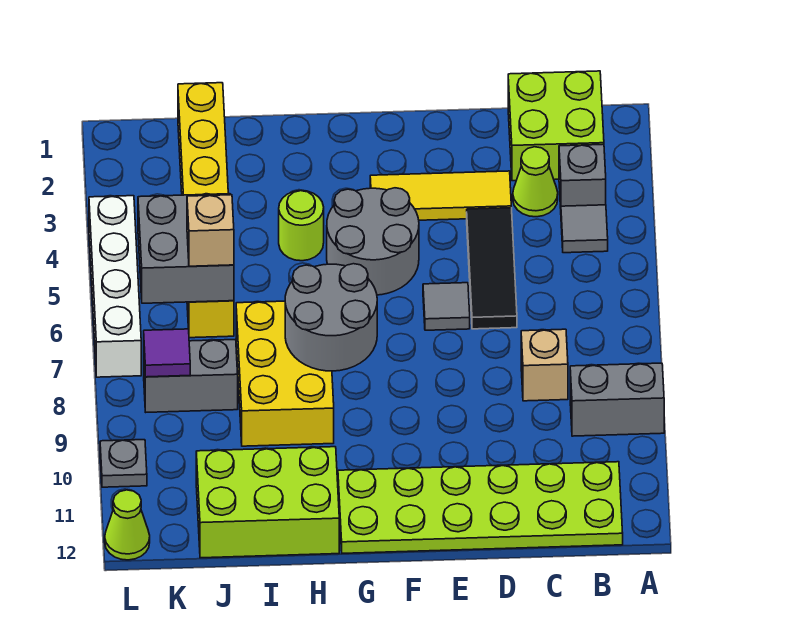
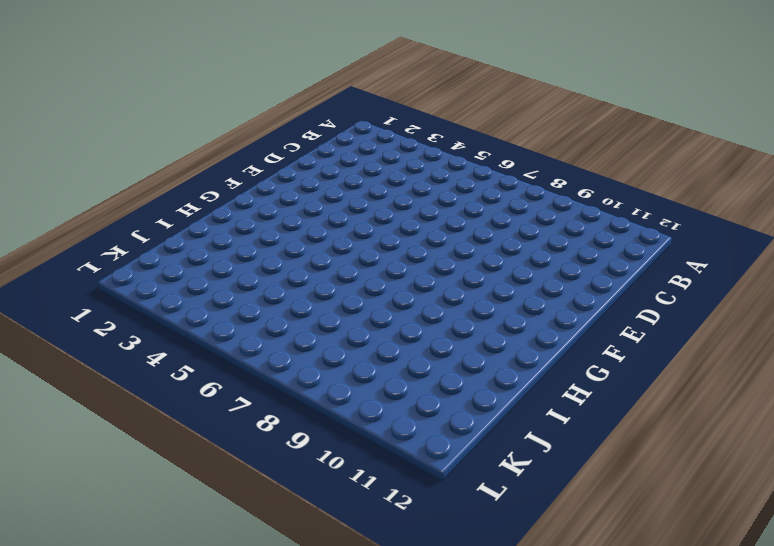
none -> grey brick A9:B9 level 1
none -> lime brick B1:C2 level 1
none -> grey brick B3 level 1

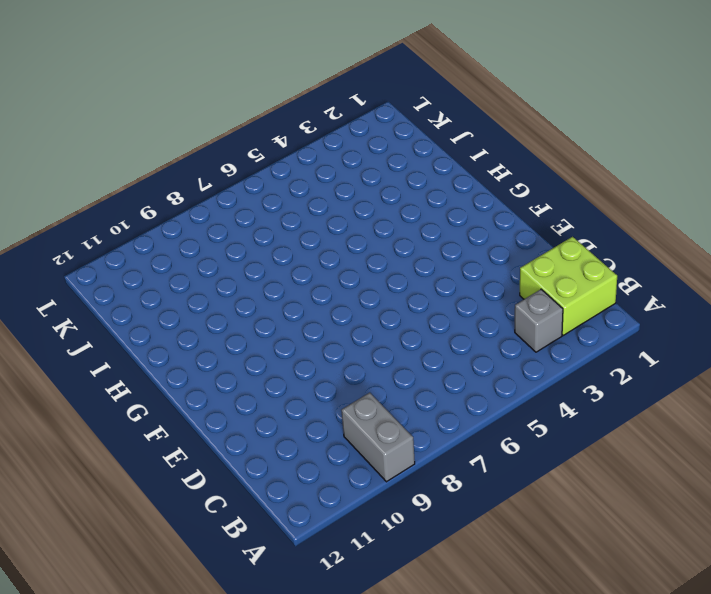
none -> grey tile B4 level 1
none -> lime plate B11:G12 level 1
none -> lime cone C3 level 1

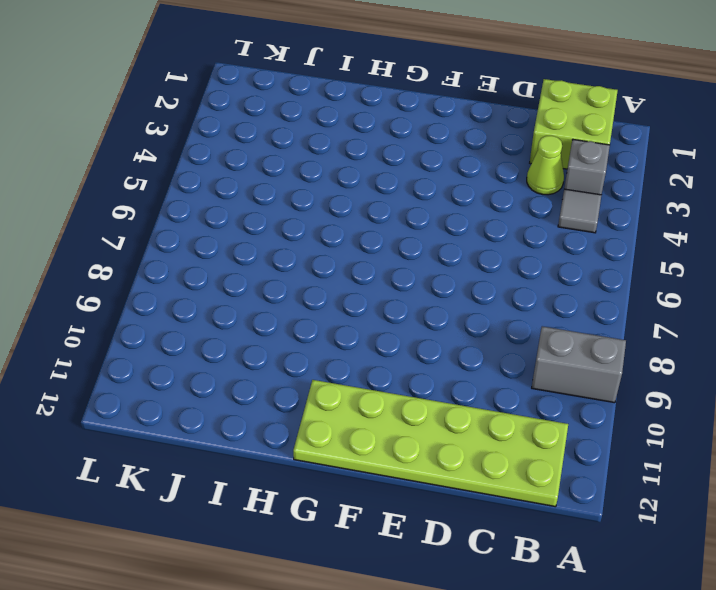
none -> tan brick C8 level 1
none -> yellow tile D3:F3 level 1
none -> black tile D4:D6 level 1

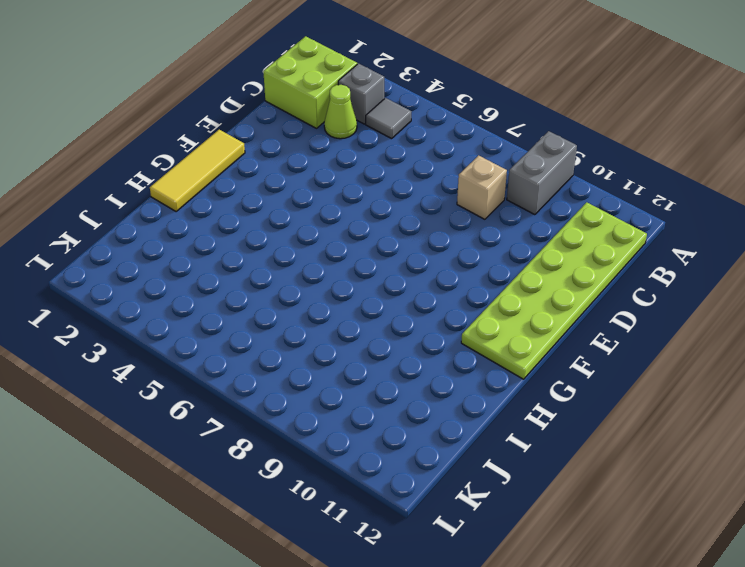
yellow tile F1:H1 level 1 -> yellow tile D3:F3 level 1
none -> black tile D4:D6 level 1
none -> grey tile E6 level 1
none -> grey round brick F4:G5 level 1

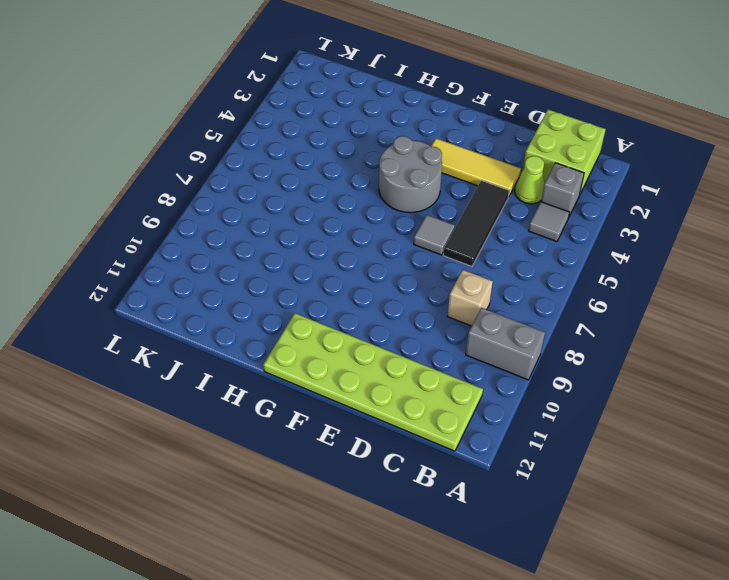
none -> lime round brick H4 level 1
none -> yellow brick H7:I9 level 1
none -> lime brick H11:J12 level 1

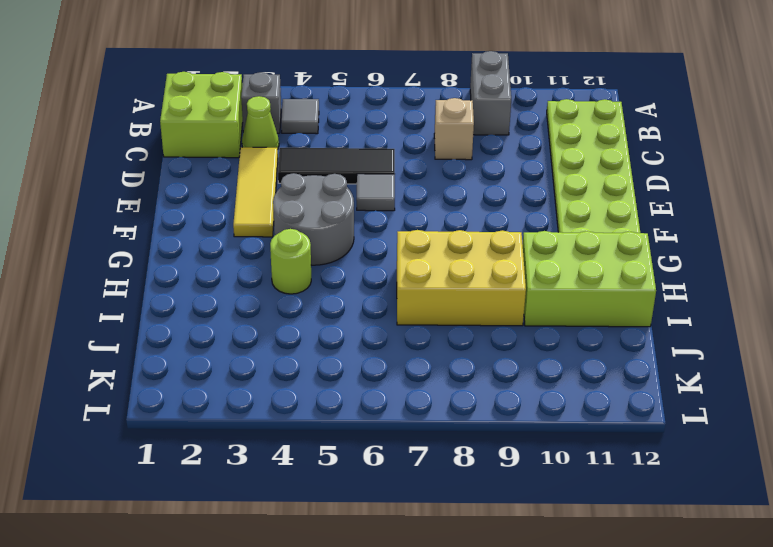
lime brick H10:I12 level 1 -> lime brick H11:J12 level 1
none -> yellow brick J1:J6 level 1
none -> grey brick J8:K8 level 1
none -> white brick L4:L7 level 1

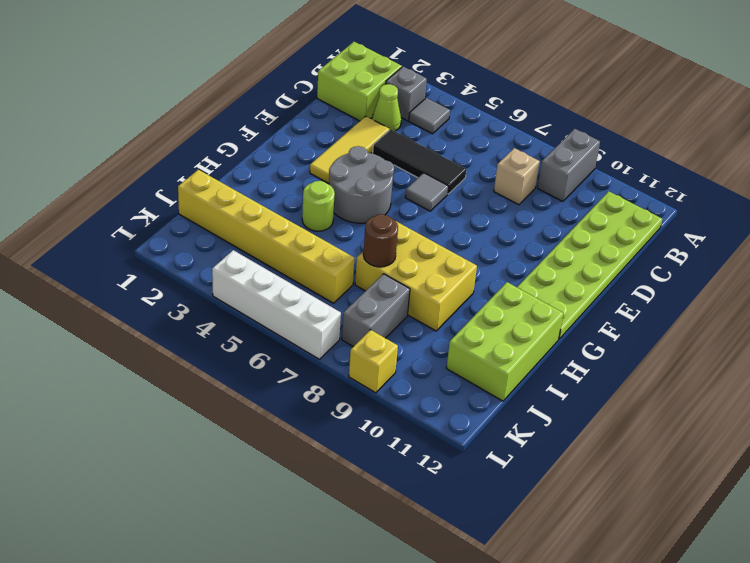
brown round brick I7 level 2 -> none
yellow brick L9 level 1 -> none
none -> grey plate L10 level 1
none -> lime cone L12 level 1
none -> grey round brick G7:H8 level 2

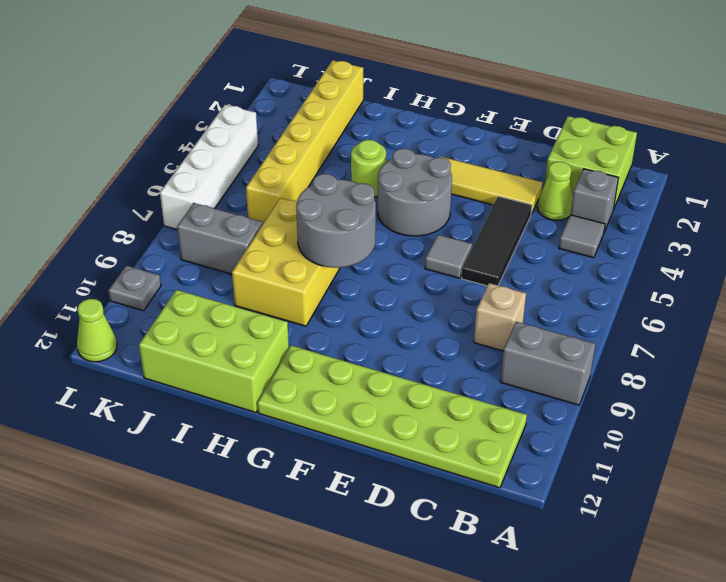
none -> grey brick J5:K6 level 2
none -> purple tile K8 level 2
none -> tan brick J6 level 3

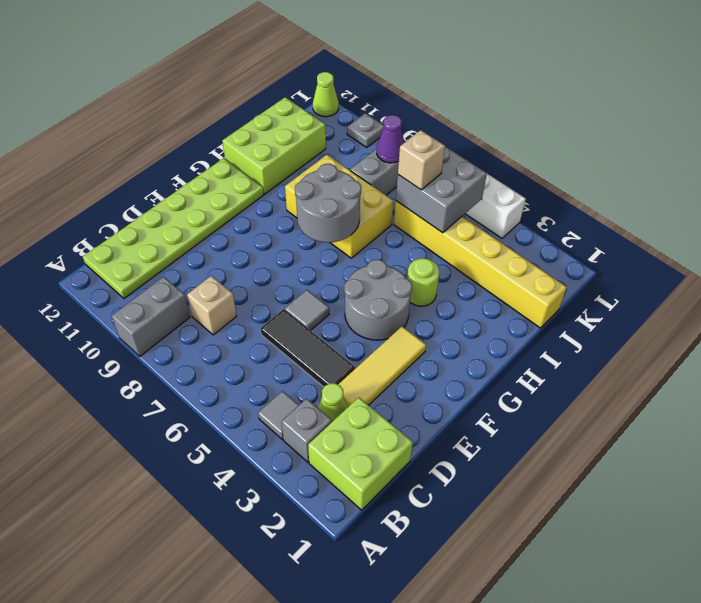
purple cone K8 level 2 -> purple tile K8 level 2

